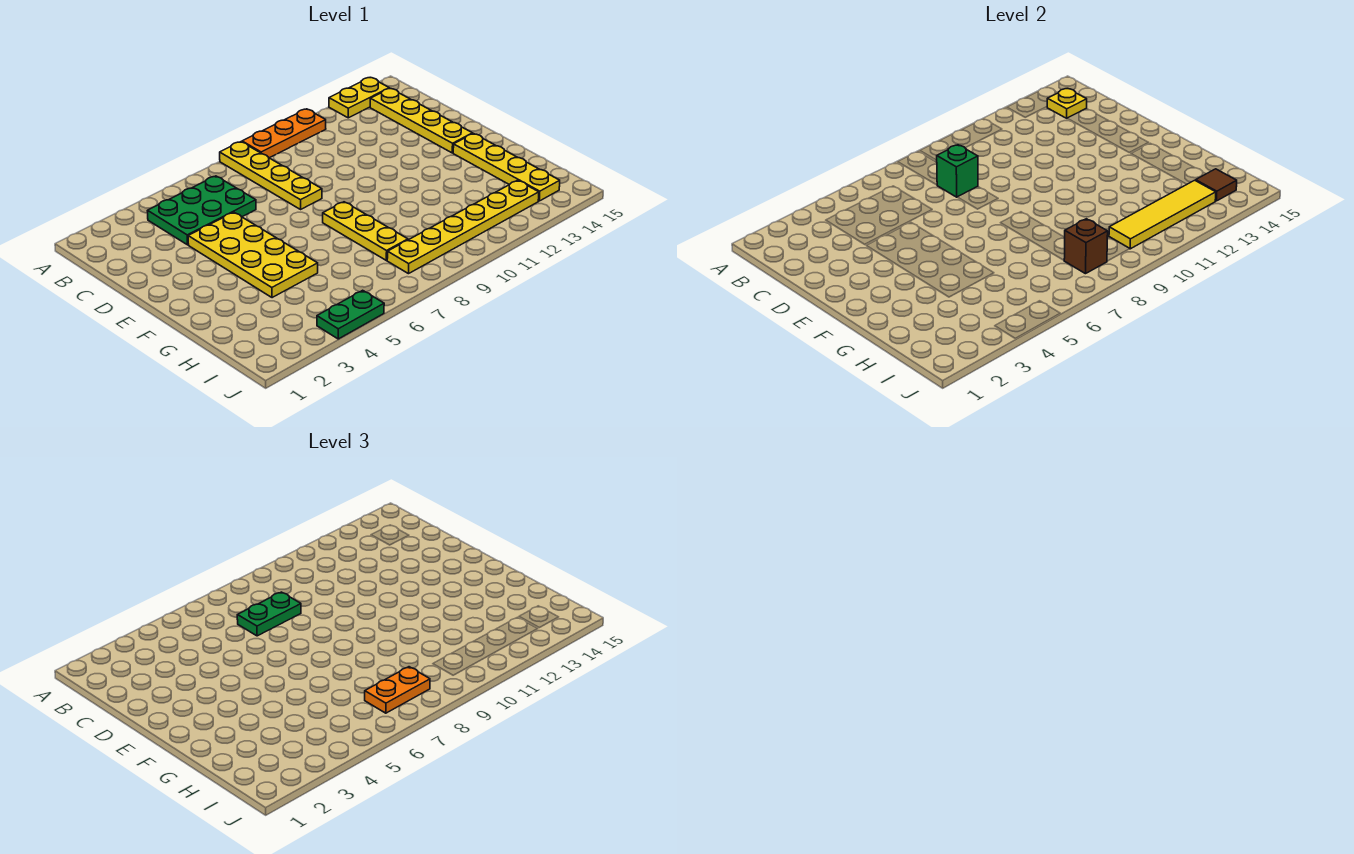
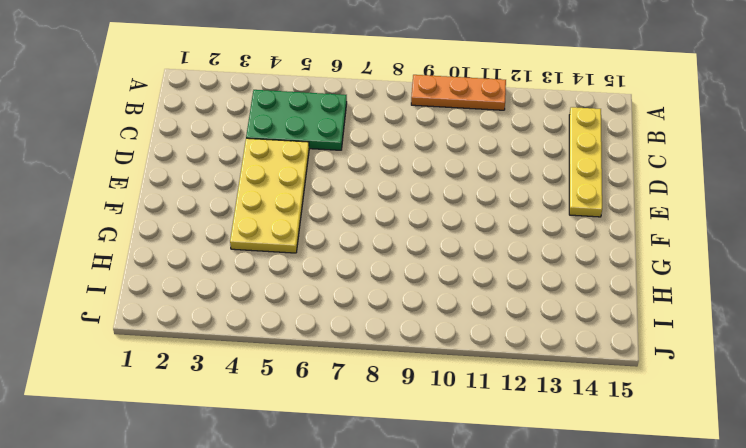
none -> yellow plate A8:D8 level 1
none -> yellow plate A13:A14 level 1
none -> yellow plate F8:H8 level 1

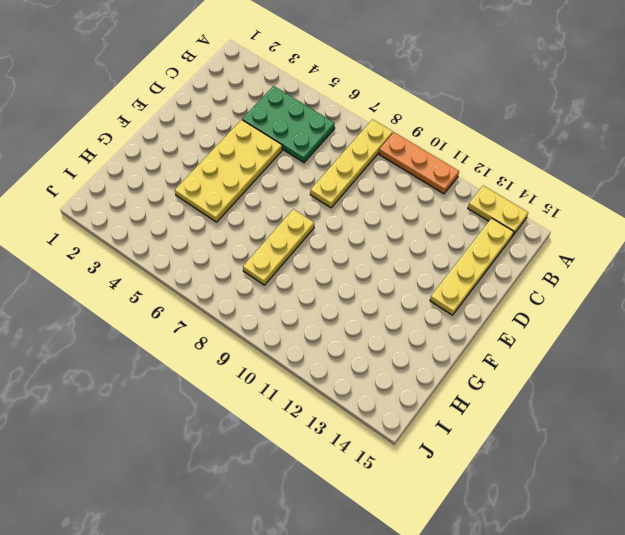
none -> yellow plate F14:I14 level 1
none -> yellow plate I8:I13 level 1
none -> green plate J4:J5 level 1

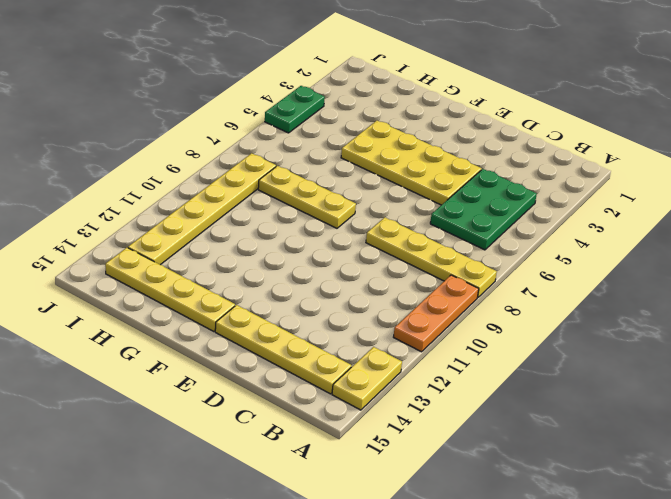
none -> yellow plate B14 level 2
none -> green brick C8 level 2
none -> brown brick I8 level 2

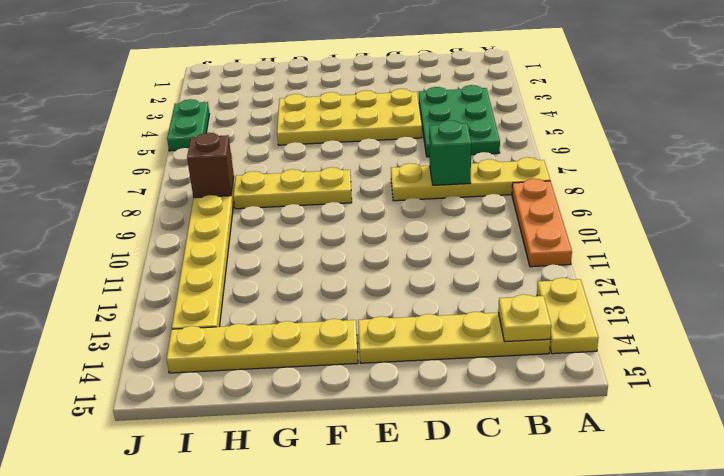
none -> yellow tile I10:I13 level 2
none -> brown tile I14 level 2
none -> green plate C7:C8 level 3

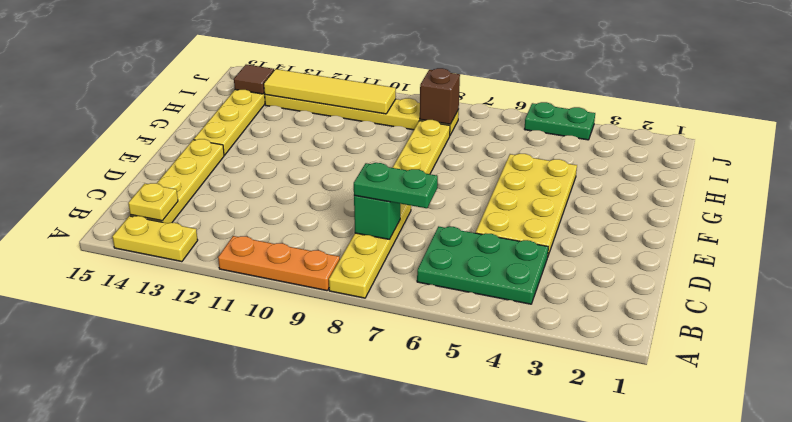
none -> orange plate I7:I8 level 3

